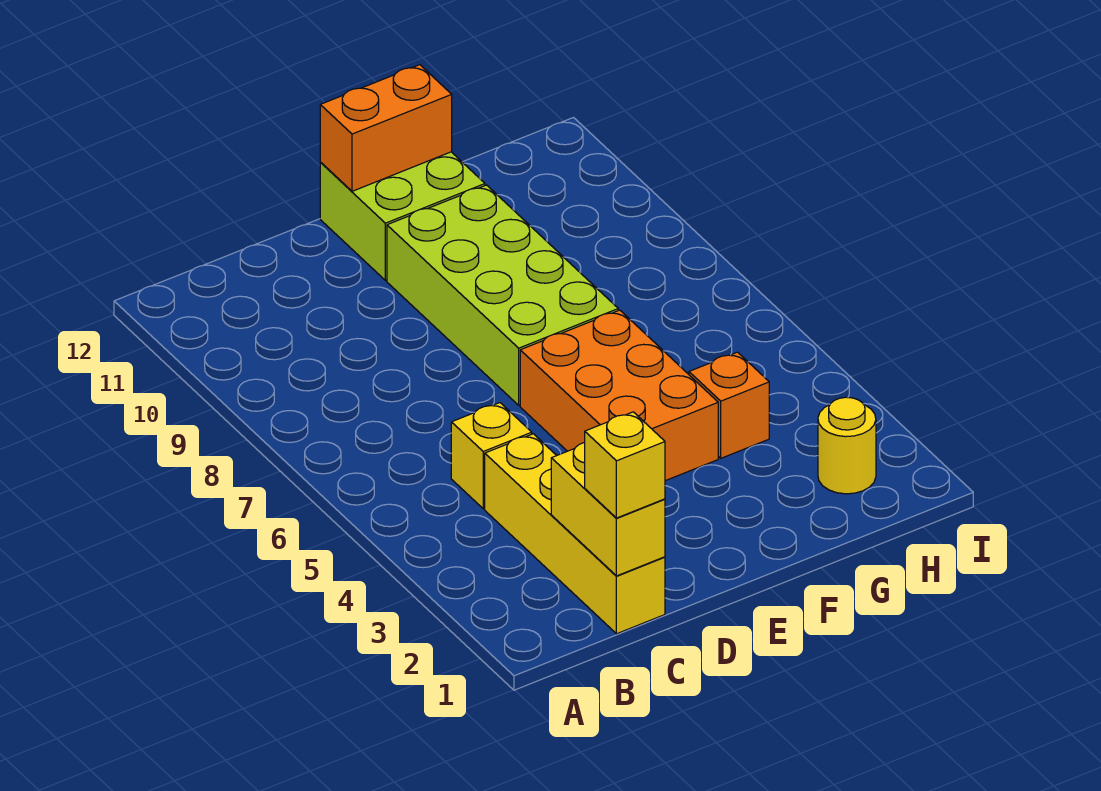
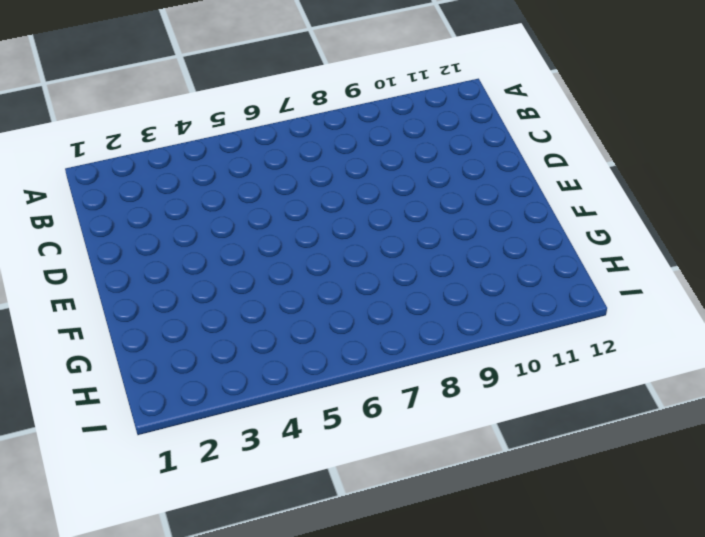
none -> yellow brick C1:C4 level 1
none -> yellow brick C5 level 1

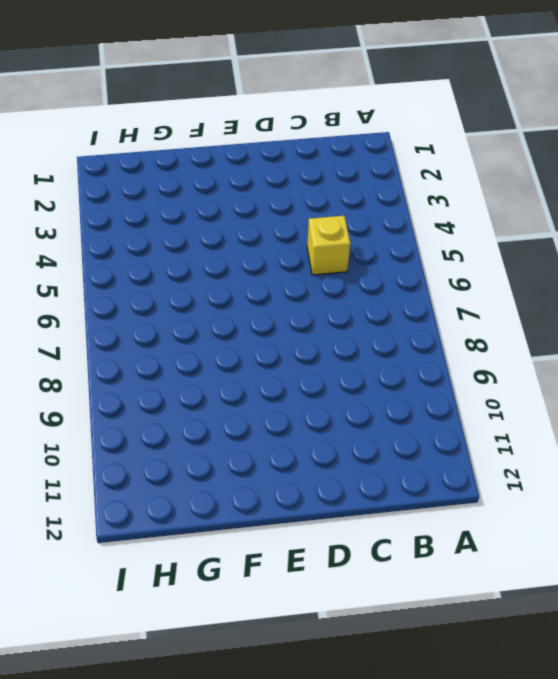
none -> yellow brick C1:C4 level 1
none -> orange brick E4:F6 level 1

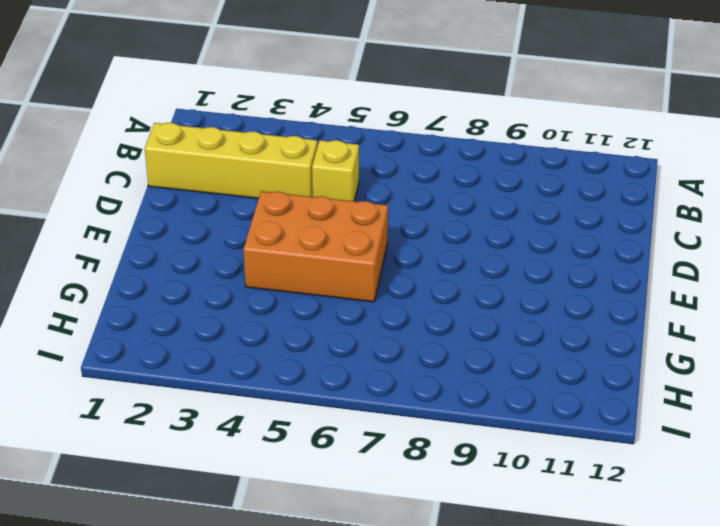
none -> lime brick E7:F10 level 1
none -> lime brick E11:F12 level 1

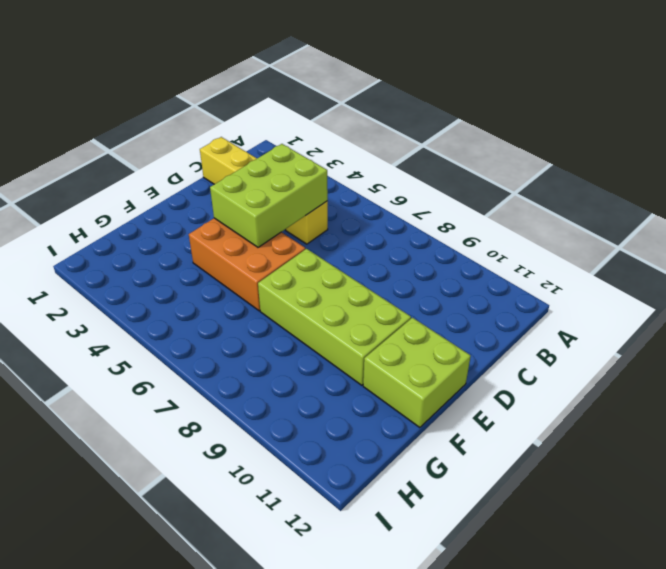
lime brick C4:E5 level 2 -> none
none -> orange brick G4 level 1
none -> yellow round brick H2 level 1

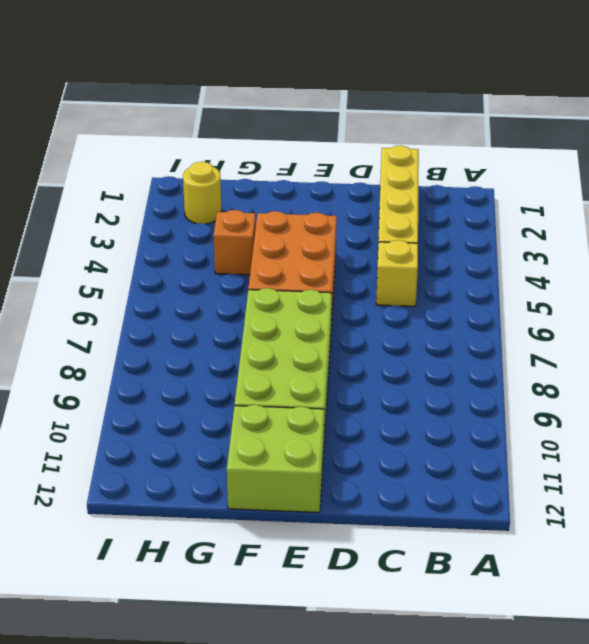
none -> yellow brick C1:C2 level 2
none -> orange brick E12:F12 level 2

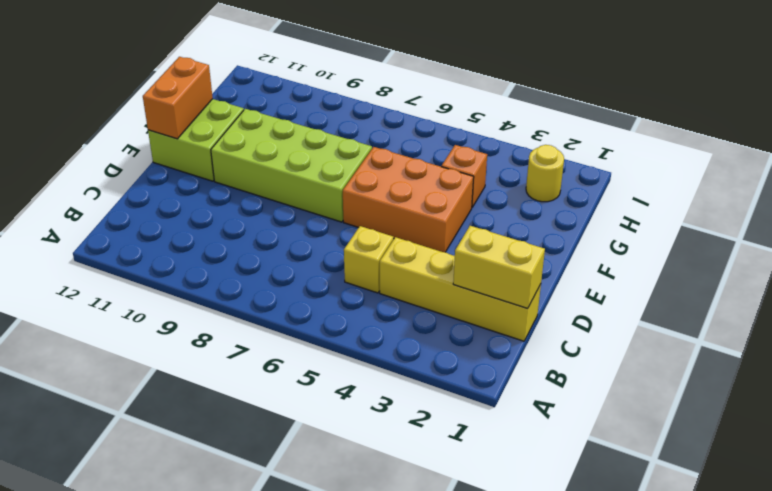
none -> yellow brick C1 level 3

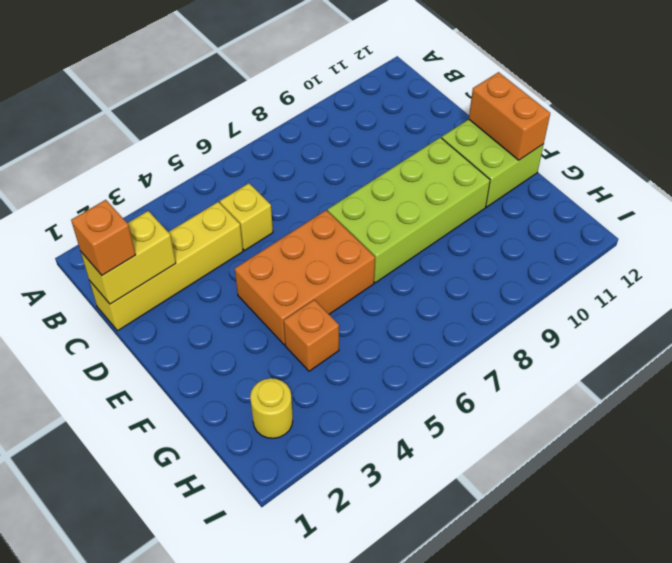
orange brick C1 level 3 -> yellow brick C1 level 3

